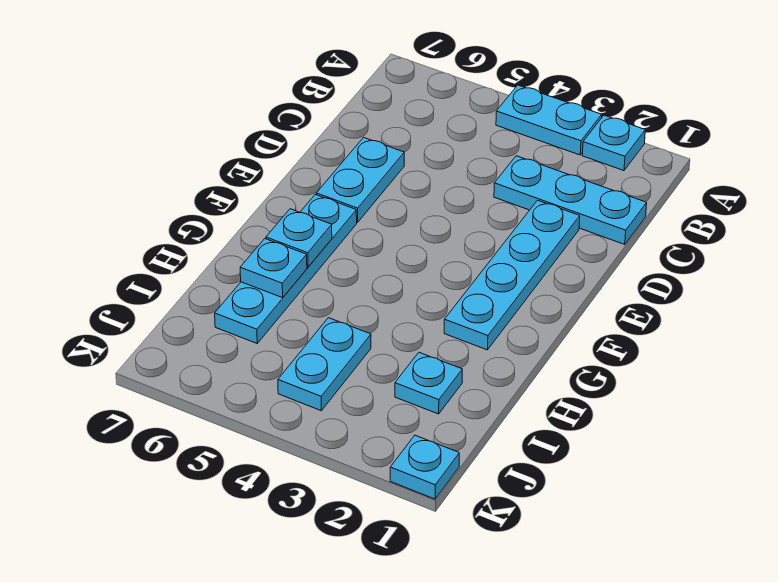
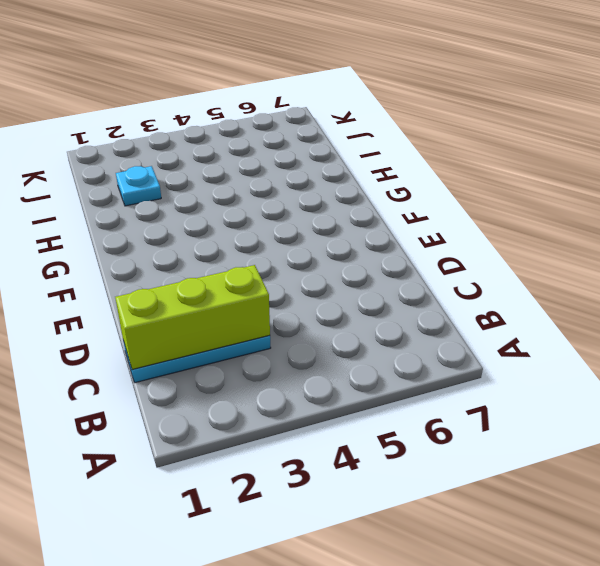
lime brick C1:C3 level 2 -> none
none -> cyan plate A2 level 1
none -> cyan plate A3:A4 level 1

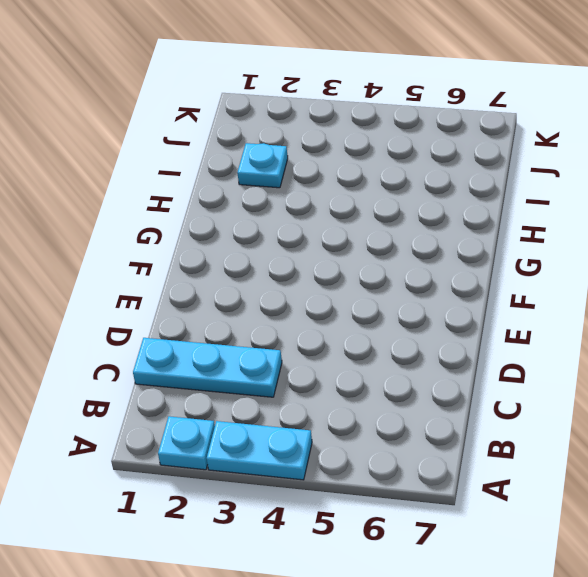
none -> cyan plate D2:G2 level 1
none -> cyan plate D6:E6 level 1

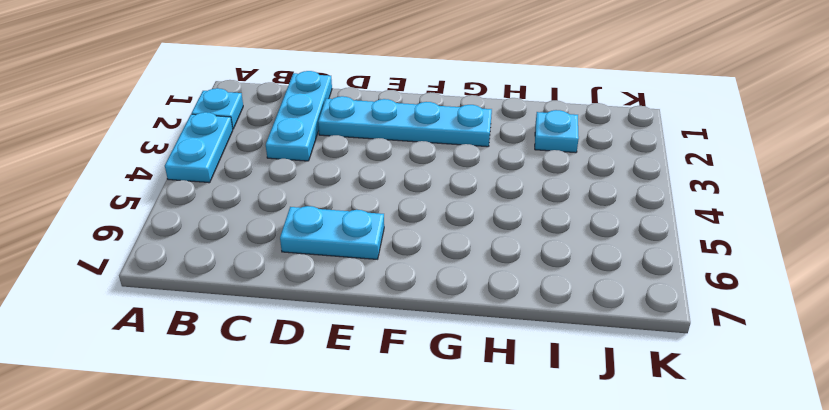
none -> cyan plate F6:I6 level 1
none -> cyan plate I4:J4 level 1

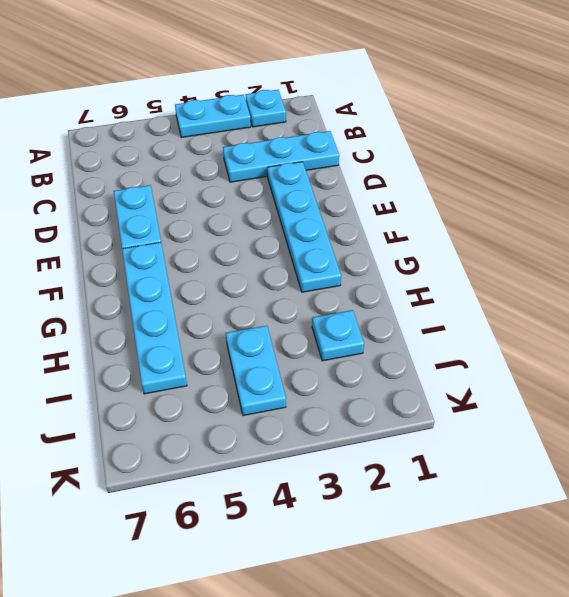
none -> cyan plate K1 level 1
none -> cyan plate G6 level 2

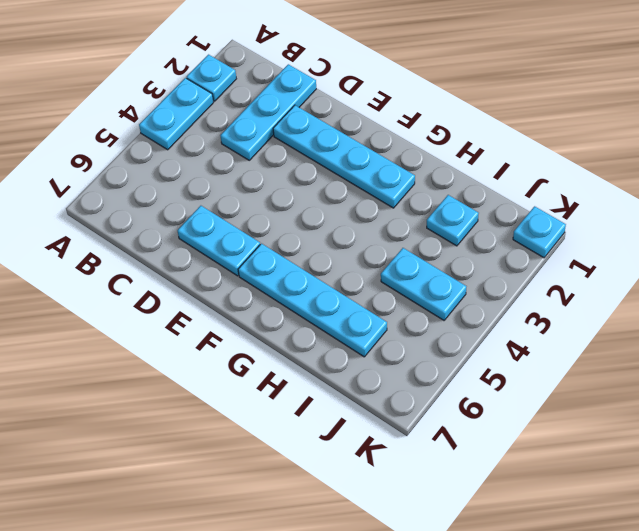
none -> cyan plate G6 level 2
none -> cyan plate H6 level 2

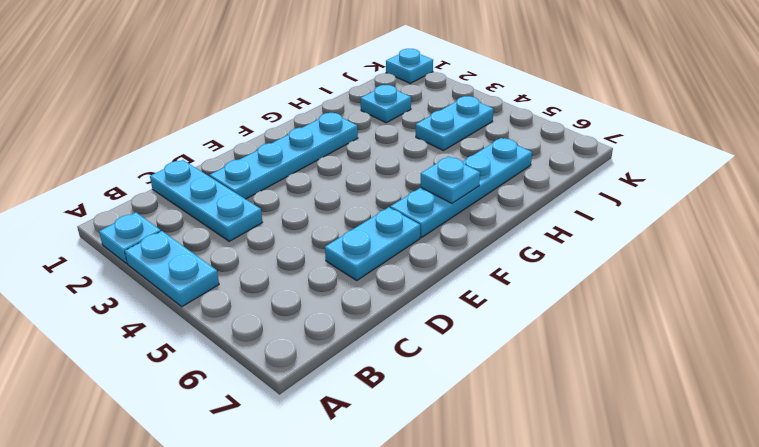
none -> cyan plate H6 level 2

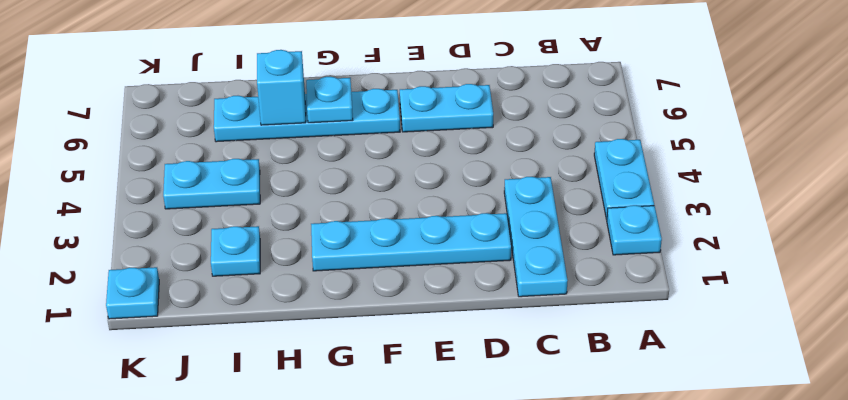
cyan brick H6 level 2 -> cyan plate H6 level 2

